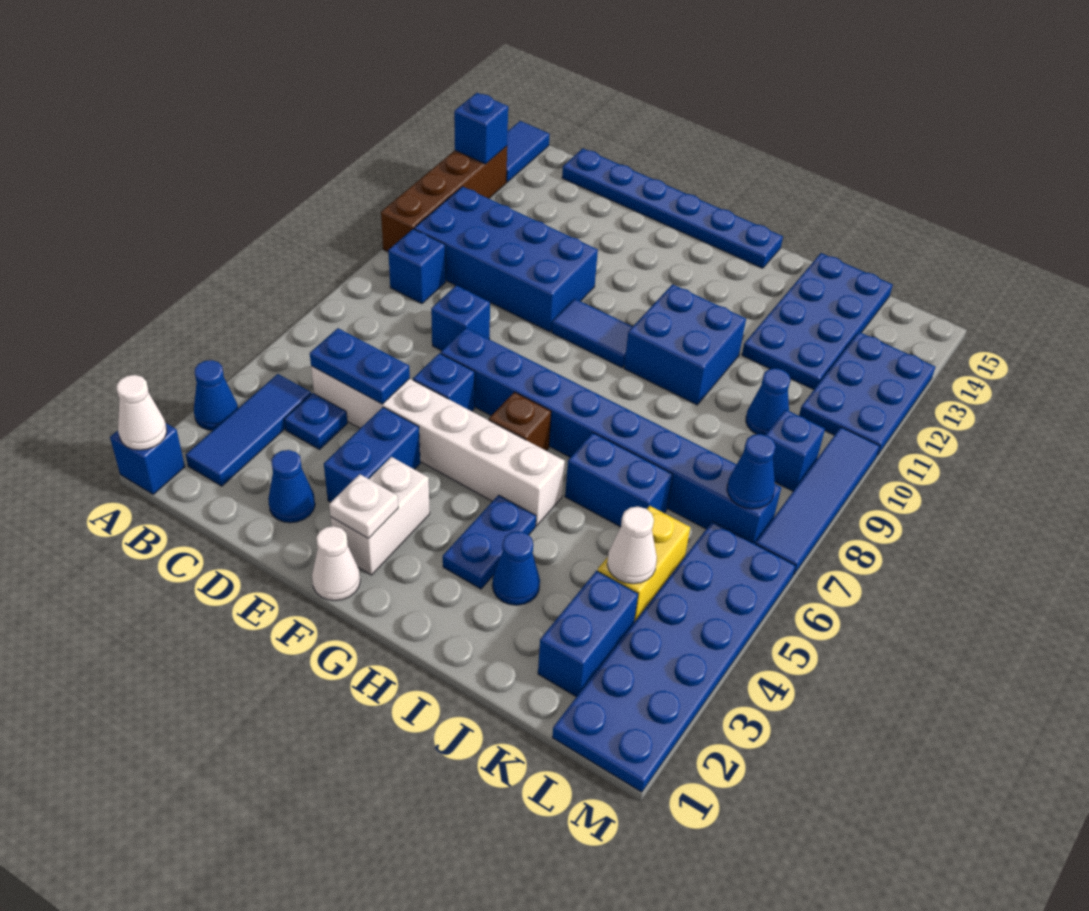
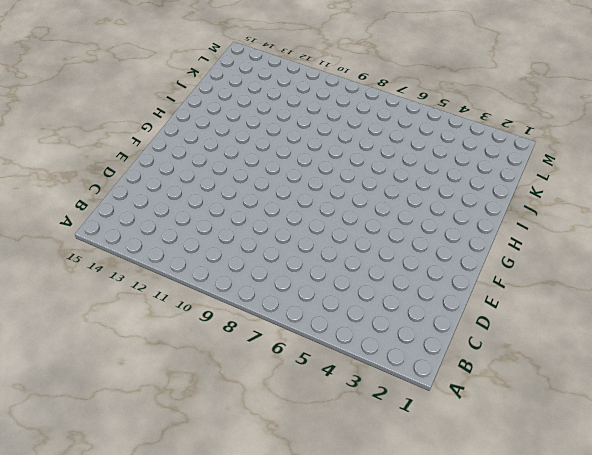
none -> blue brick A1 level 1
none -> blue cone A3 level 1
none -> brown brick A10:A13 level 1
none -> blue tile A14:A15 level 1

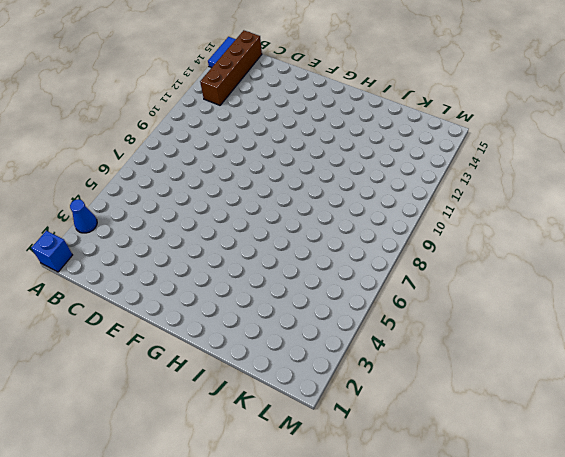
brown brick B12:B15 level 1 -> brown brick A10:A13 level 1
none -> blue tile B2:B4 level 1
none -> blue brick B9 level 1
none -> blue brick B10:E11 level 1
none -> blue plate C4 level 1

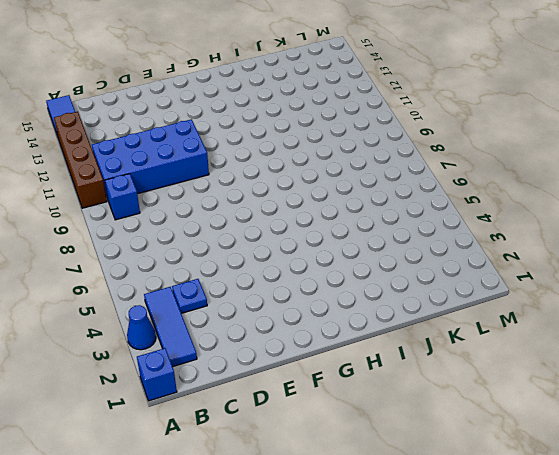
none -> white brick C5:H5 level 1
none -> blue plate C15:H15 level 1
none -> blue cone D2 level 1
none -> blue brick D8 level 1

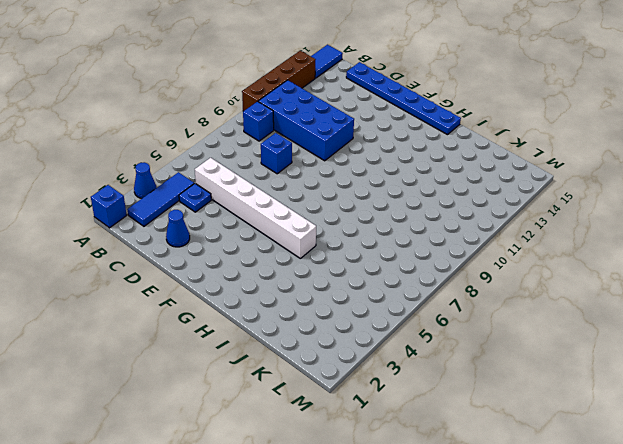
none -> blue brick E3:E4 level 1
none -> blue brick E6 level 1
none -> blue brick E7:L7 level 1
none -> white cone F1 level 1

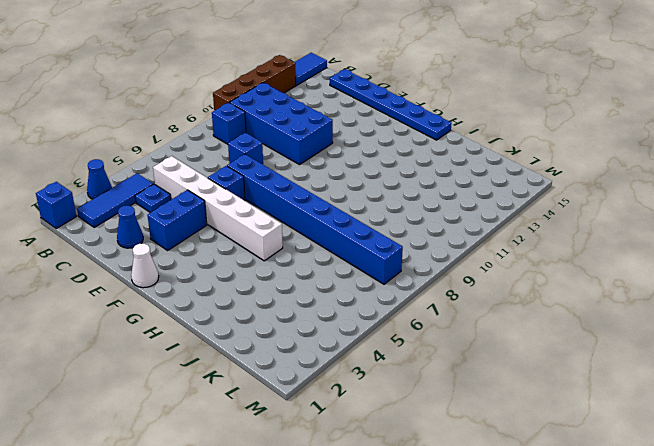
none -> white brick F2:F3 level 1
none -> blue tile F10:G10 level 1
none -> brown brick G6 level 1
none -> blue plate H3:H4 level 1

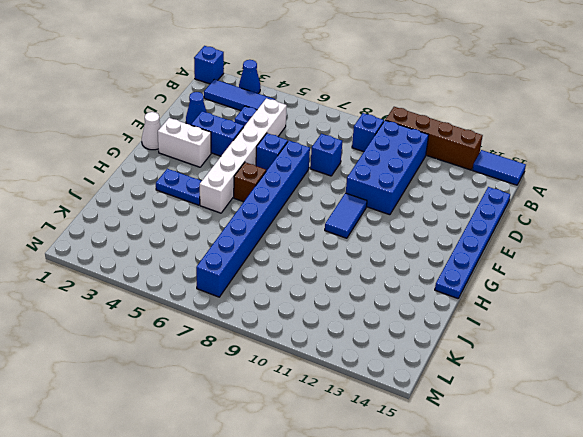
none -> blue brick H10:I11 level 1
none -> blue cone I3 level 1
none -> blue brick I6:J6 level 1
none -> blue plate J12:K15 level 1

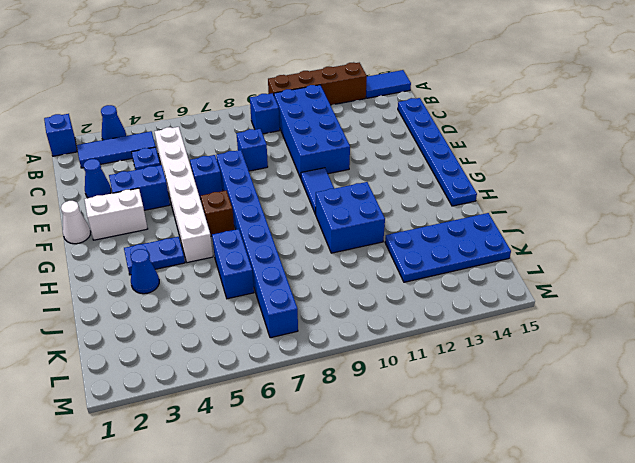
none -> blue brick K2:K3 level 1
none -> yellow brick K4:K5 level 1
none -> blue cone K10 level 1
none -> blue plate L1:M6 level 1

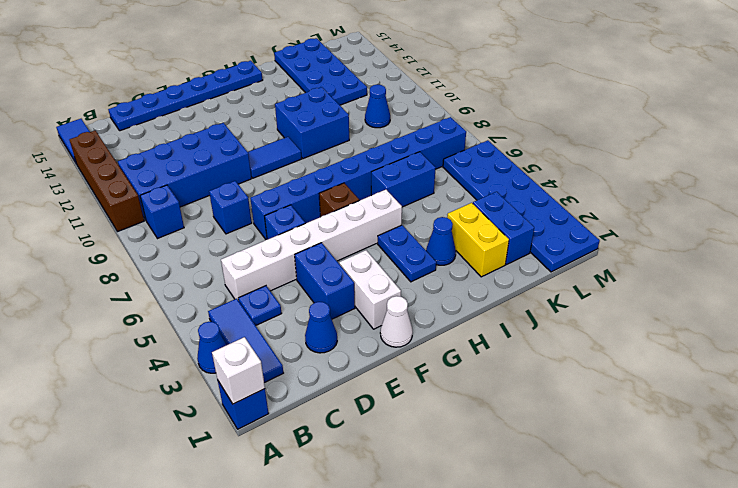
white brick A1 level 2 -> white cone A1 level 2
yellow brick J2:J3 level 1 -> yellow brick K4:K5 level 1
none -> blue brick L9 level 1
none -> blue plate L11:M13 level 1
none -> blue tile M7:M10 level 1
none -> blue brick A13 level 2

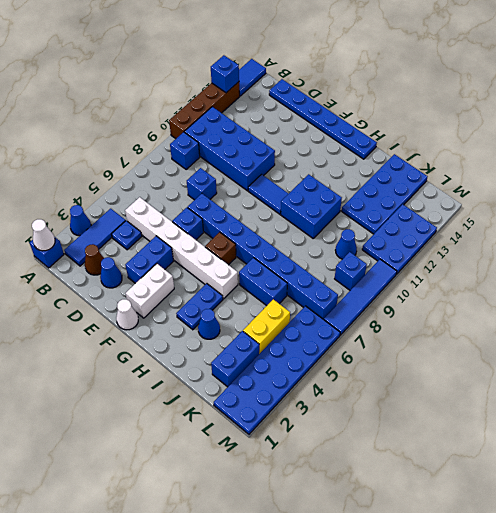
brown cone C2 level 1 -> none
none -> blue plate C5:D5 level 2
none -> white plate F2 level 2
none -> white cone K4 level 2
none -> blue cone L7 level 2

